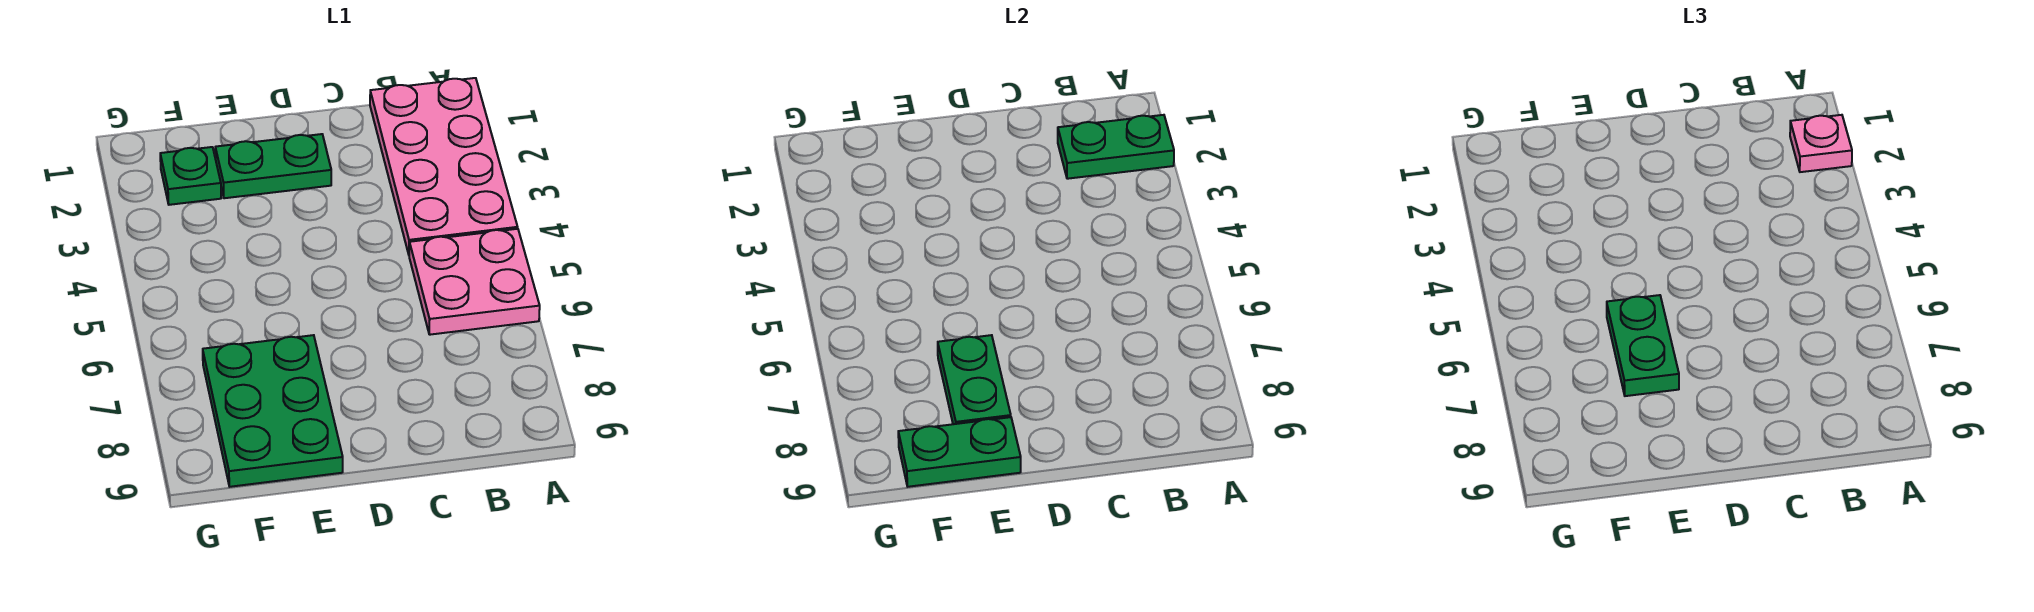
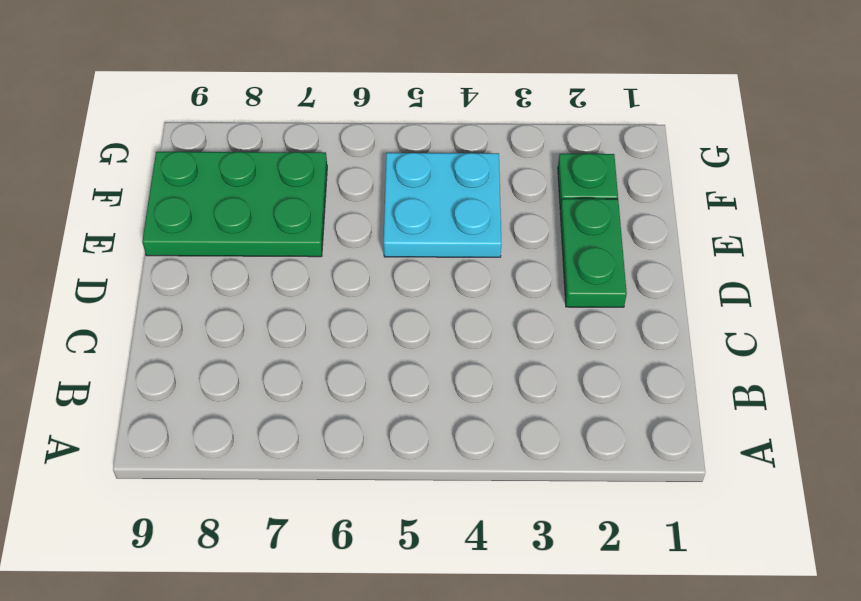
cyan plate E4:F5 level 1 -> none
none -> pink plate A1:B4 level 1
none -> pink plate A5:B6 level 1

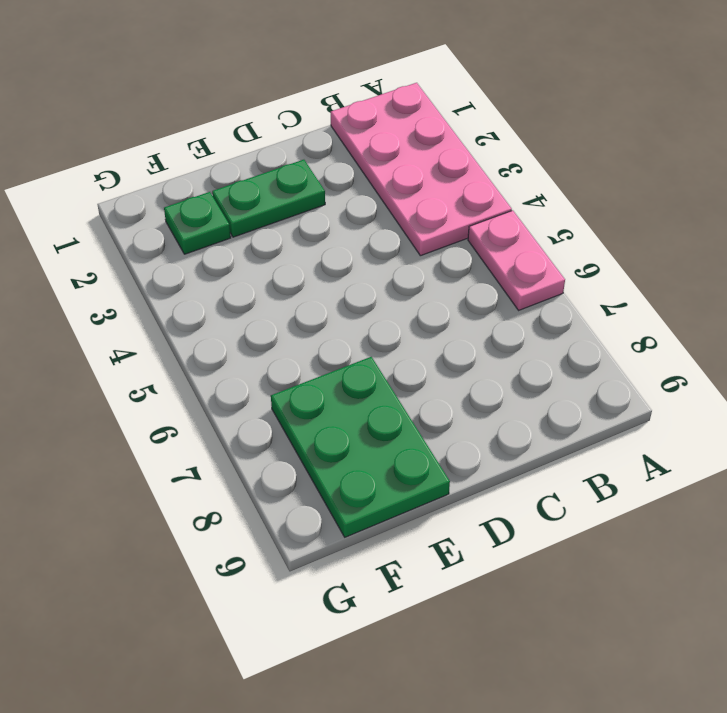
pink plate A5:A6 level 1 -> pink plate A5:B6 level 1
none -> green plate A2:B2 level 2
none -> green plate E7:E8 level 2

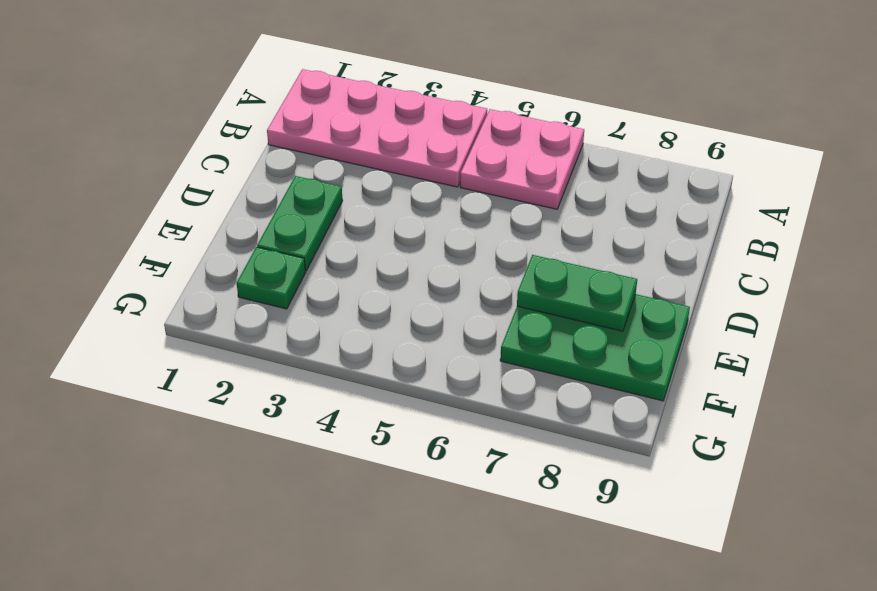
none -> green plate A2:B2 level 2
none -> green plate E9:F9 level 2

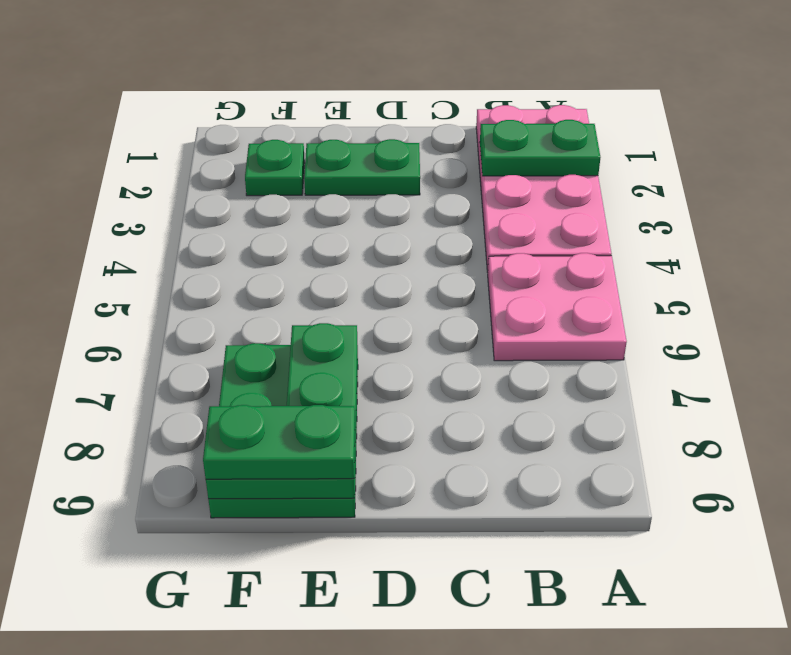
green plate E9:F9 level 3 -> green plate E6:E7 level 3
none -> pink plate A2 level 3

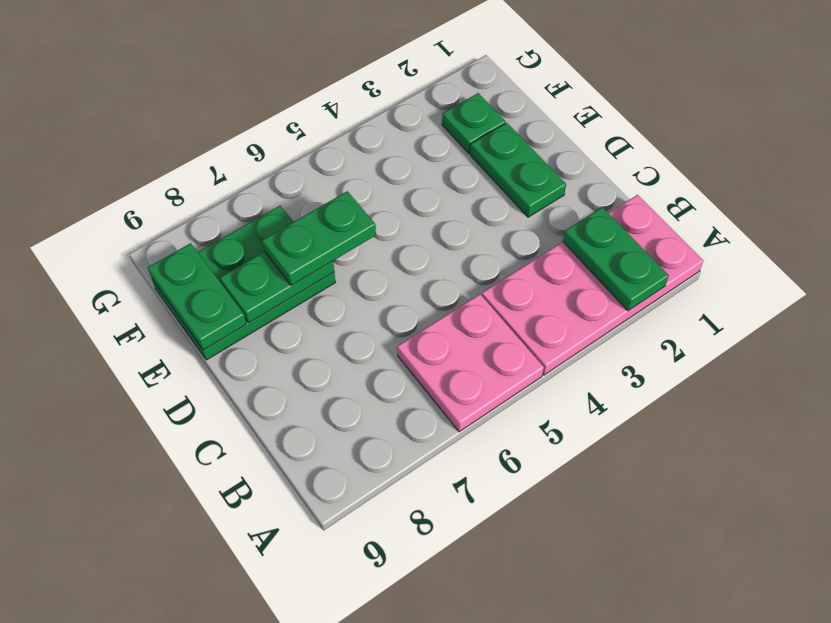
none -> pink plate A2 level 3

